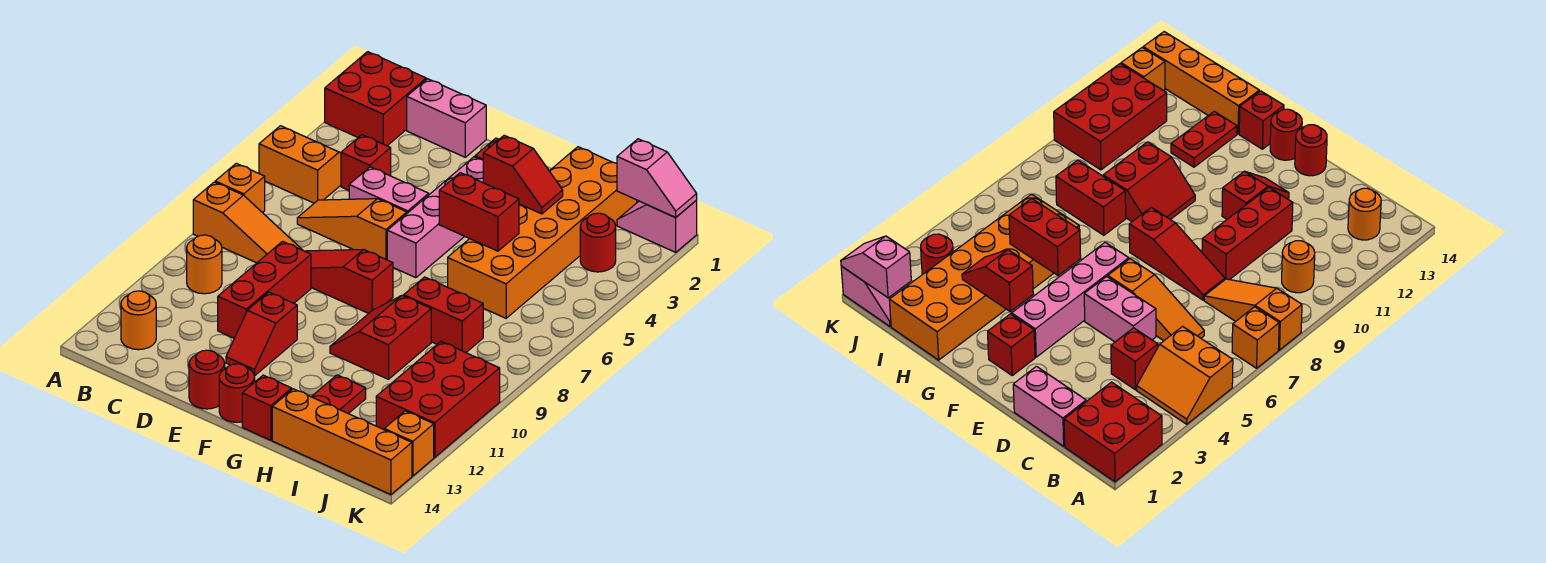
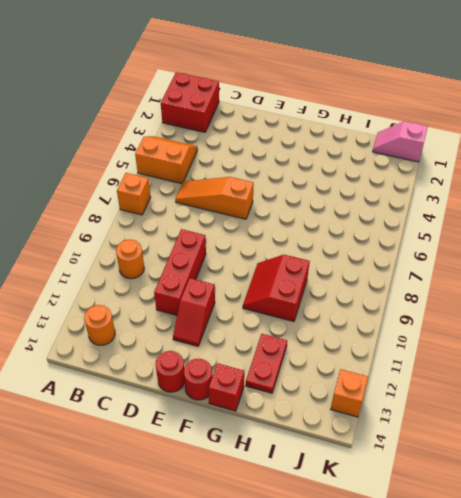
none -> orange slope A8:C8 level 1 top A
none -> pink brick C1:D1 level 1
none -> red brick C4 level 1
none -> pink brick D5:E5 level 1

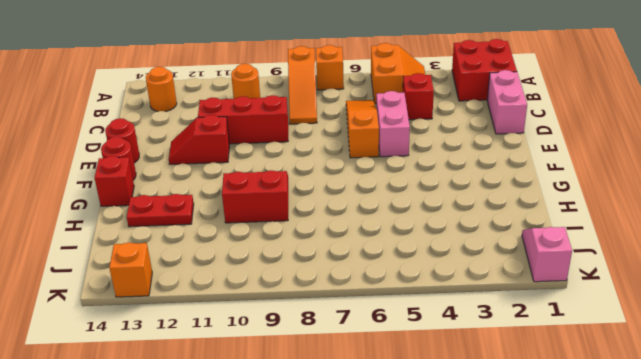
none -> red slope D8:F8 level 1 top F
none -> red brick F2 level 1
none -> pink brick F3:F6 level 1
none -> orange brick H1:I6 level 1

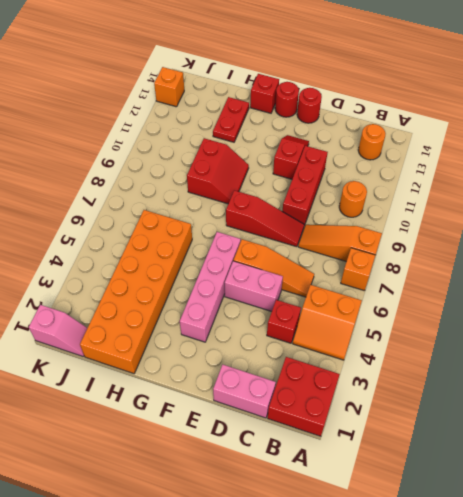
none -> red brick F2 level 1
none -> red brick H8:I8 level 1
none -> orange brick H14:K14 level 1
none -> red round brick J3 level 1

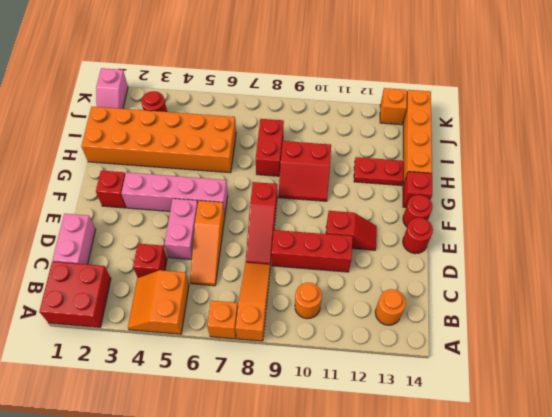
none -> red brick J10:K12 level 1
none -> red slope G3:H3 level 2 top G
none -> red brick G5:H5 level 2
none -> pink slope J1:K1 level 2 top J

